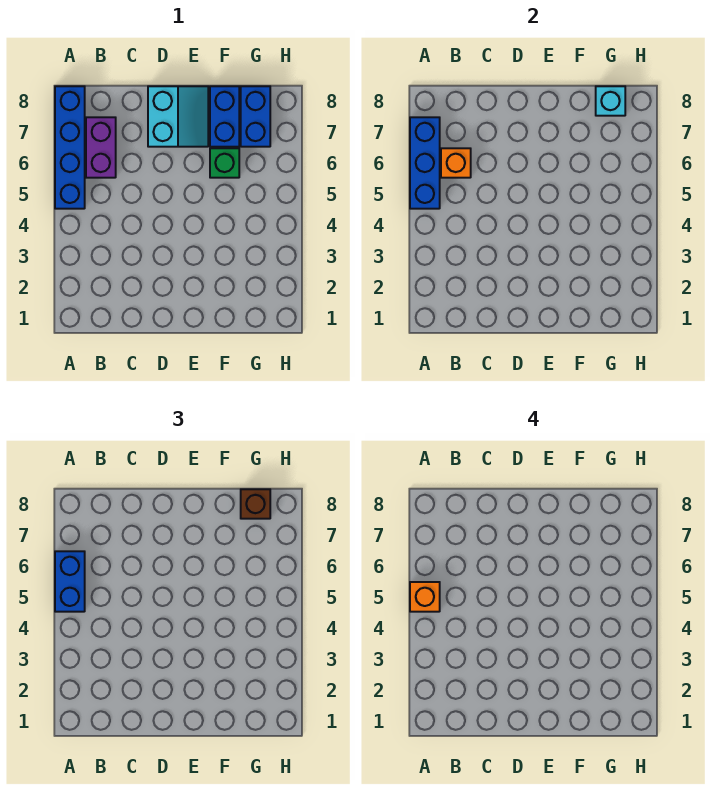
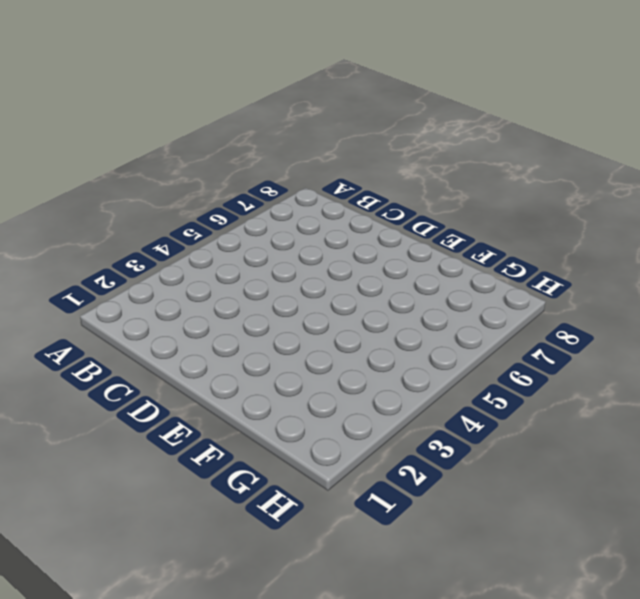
none -> blue brick A5:A8 level 1
none -> purple brick B6:B7 level 1
none -> cyan slope D7:E8 level 1 top D

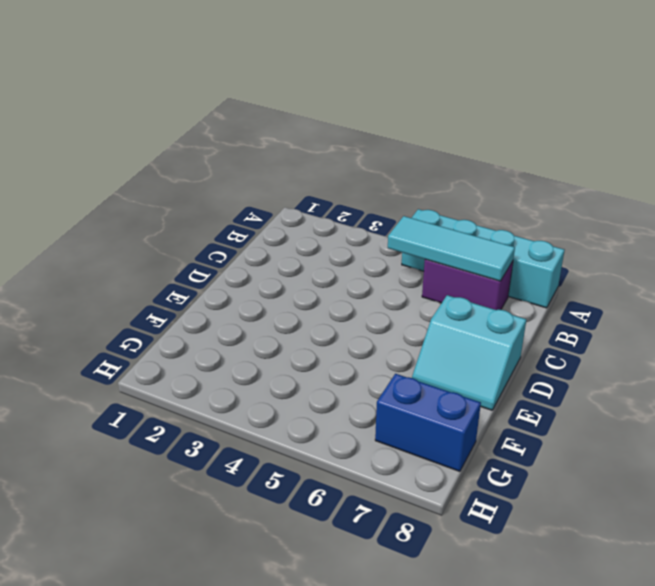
cyan brick A5:A8 level 1 -> blue brick A5:A8 level 1
cyan tile B5:B7 level 2 -> orange brick B6 level 2
none -> green brick F6 level 1
none -> blue brick F7:F8 level 1
none -> blue brick A5:A7 level 2

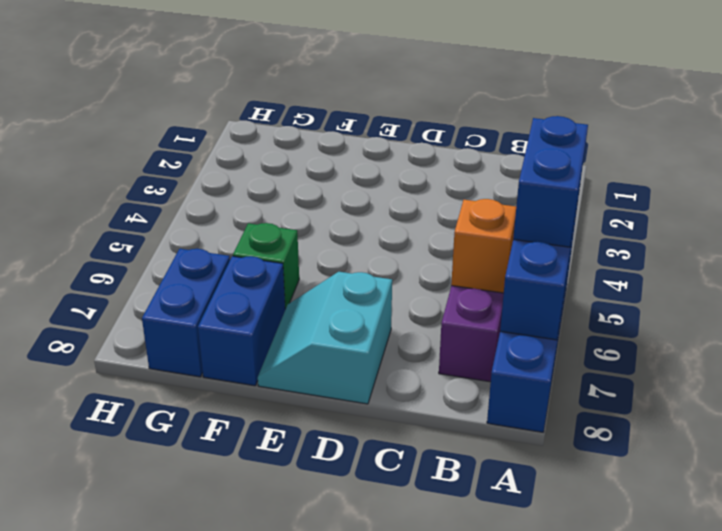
none -> cyan brick G8 level 2
none -> brown brick G8 level 3
none -> orange brick A5 level 4

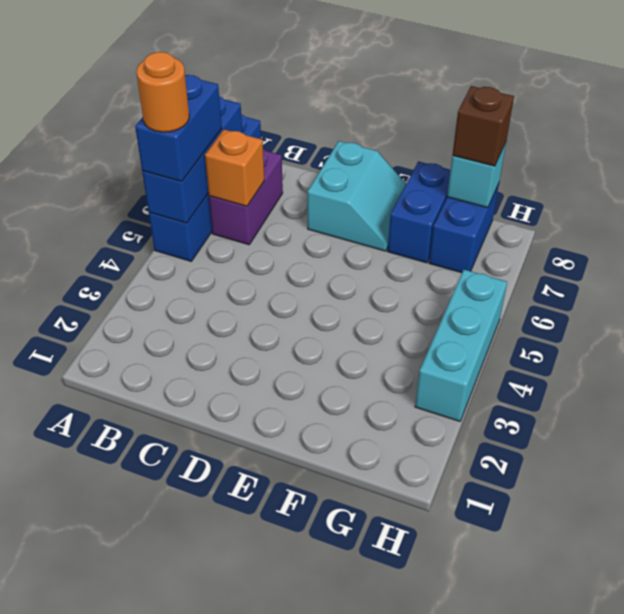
orange round brick A5 level 4 -> orange brick A5 level 4
cyan brick H3:H5 level 1 -> none
none -> green brick F6 level 1

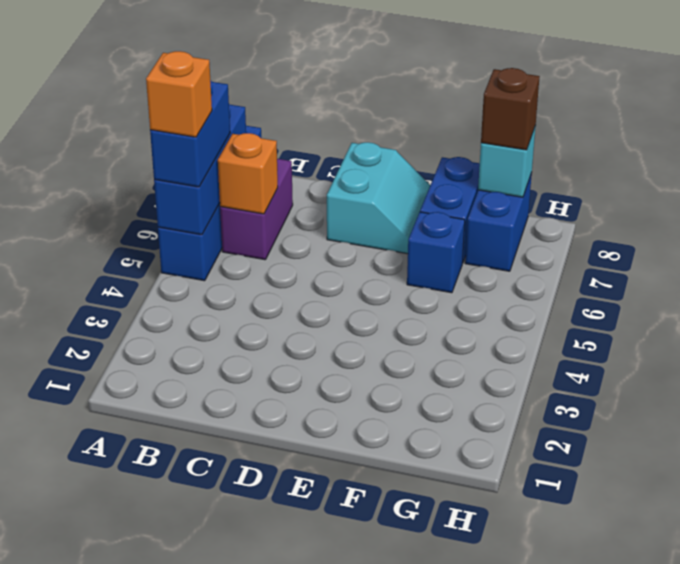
blue brick F6 level 1 -> green brick F6 level 1

